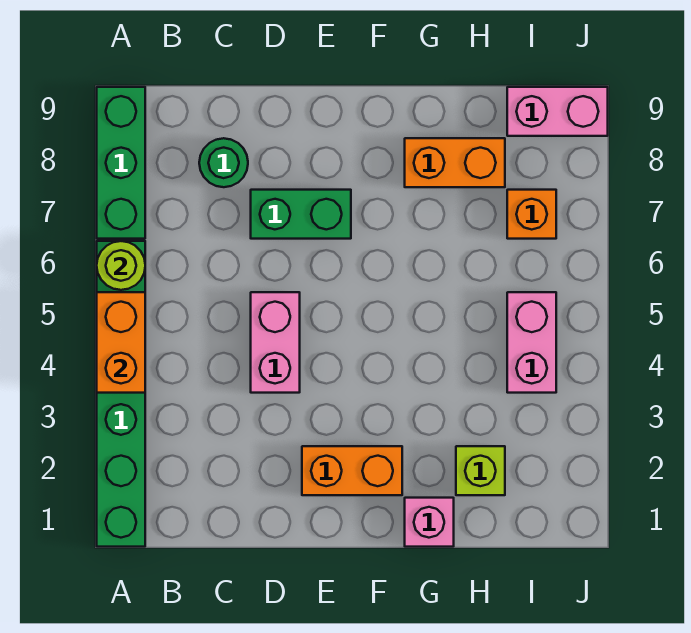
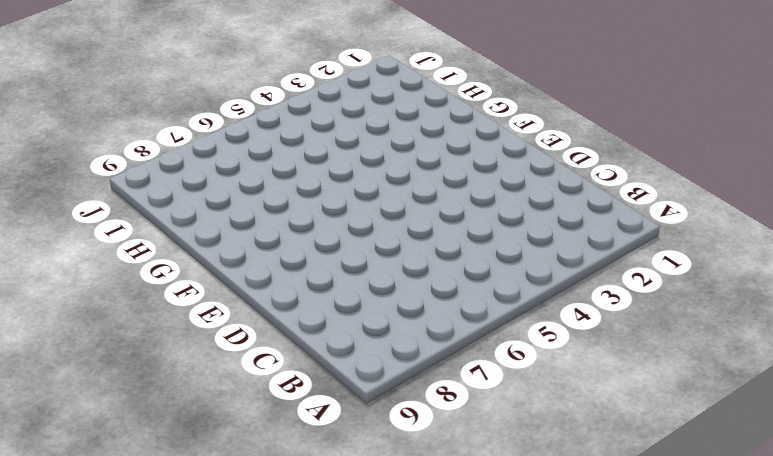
none -> green brick A1:A6 level 1
none -> green brick A7:A9 level 1
none -> green round brick C8 level 1

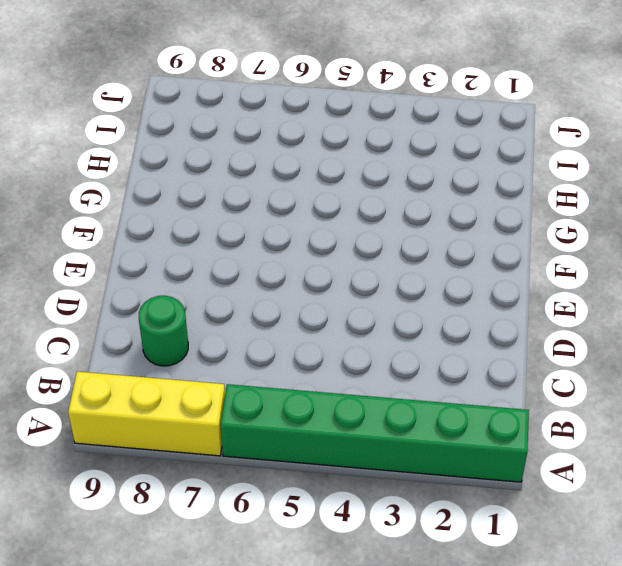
yellow brick A7:A9 level 1 -> green brick A7:A9 level 1
none -> pink brick D4:D5 level 1
none -> green brick D7:E7 level 1
none -> orange brick E2:F2 level 1

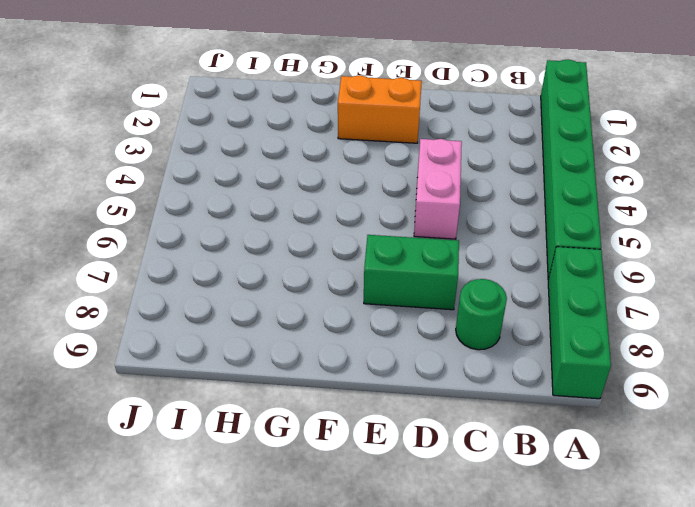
none -> pink brick G1 level 1
none -> orange brick G8:H8 level 1
none -> lime brick H2 level 1

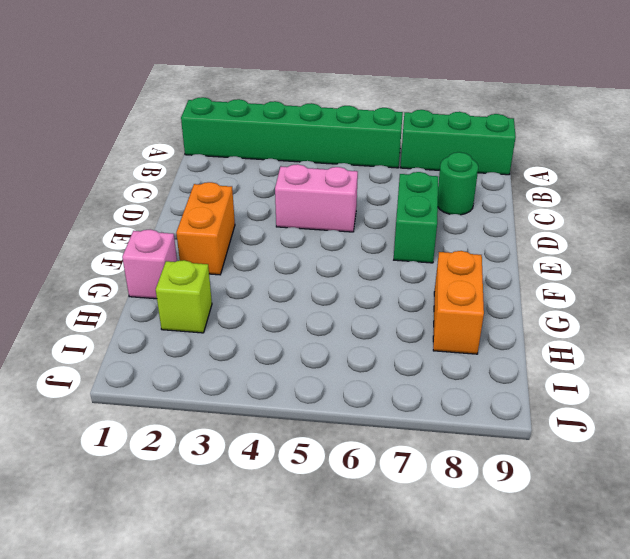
none -> pink brick I4:I5 level 1
none -> orange brick I7 level 1
none -> pink brick I9:J9 level 1

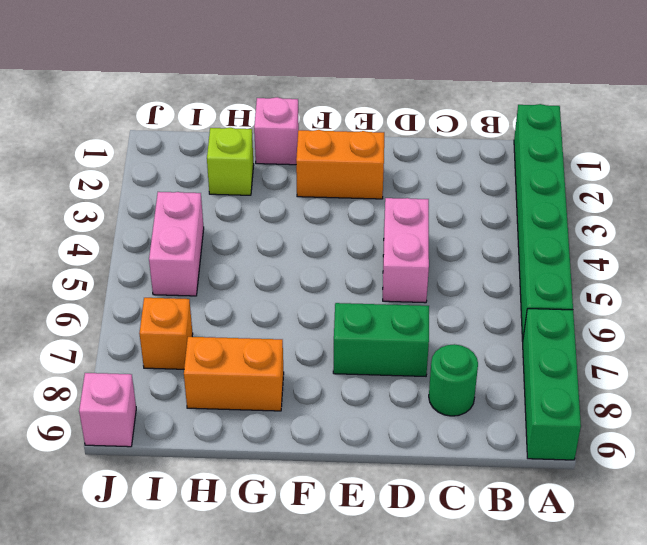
pink brick J9 level 1 -> pink brick I9:J9 level 1
none -> orange brick A4:A5 level 2
none -> lime round brick A6 level 2

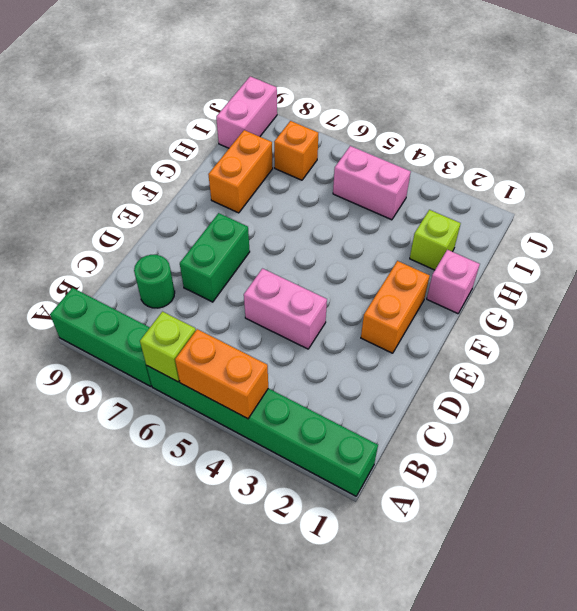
lime brick A6 level 2 -> lime round brick A6 level 2

